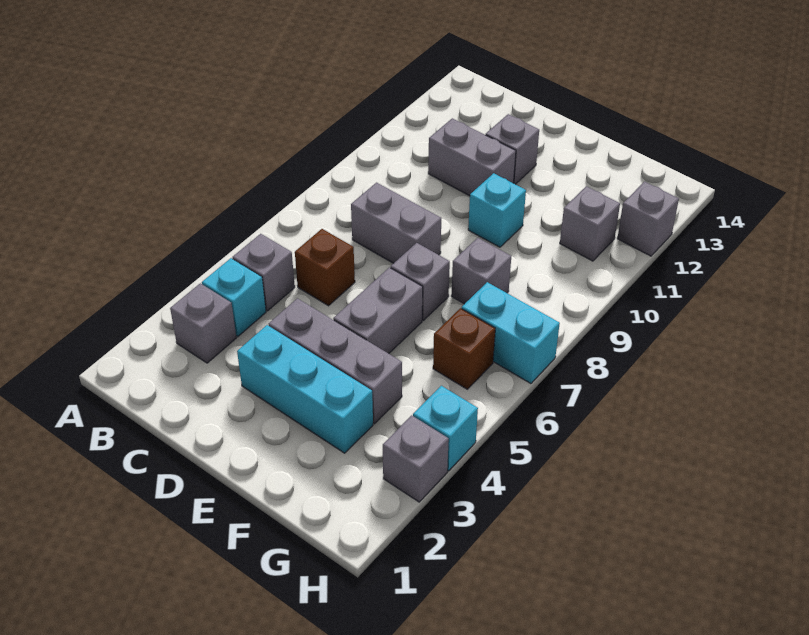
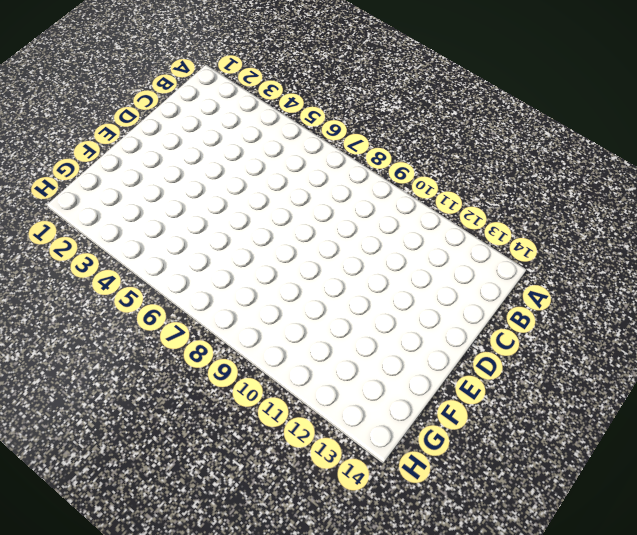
none -> grey brick B3 level 1
none -> cyan brick B4 level 1
none -> grey brick B5 level 1

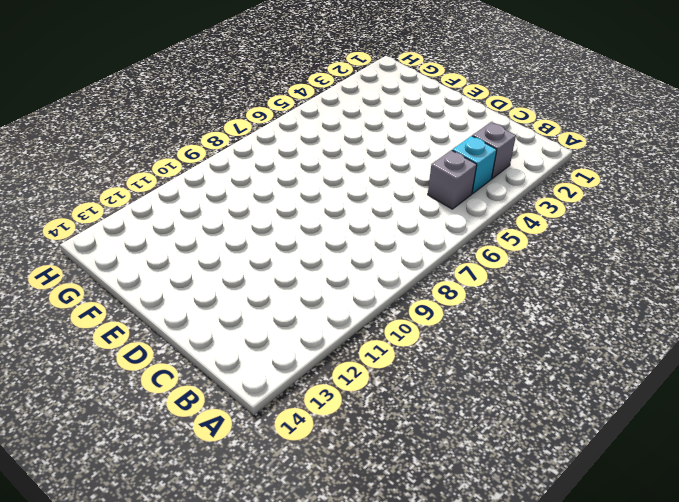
none -> brown brick C6 level 1
none -> grey brick C8:D8 level 1
none -> grey brick C11:D11 level 1

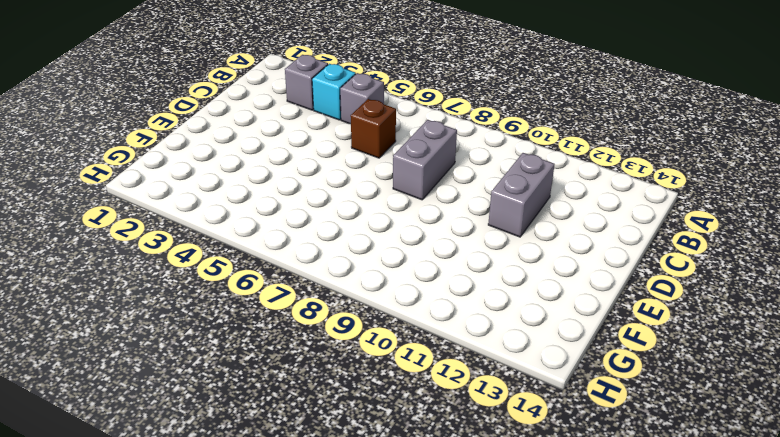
none -> cyan brick D3:F3 level 1
none -> grey brick D4:F4 level 1
none -> grey brick D12 level 1

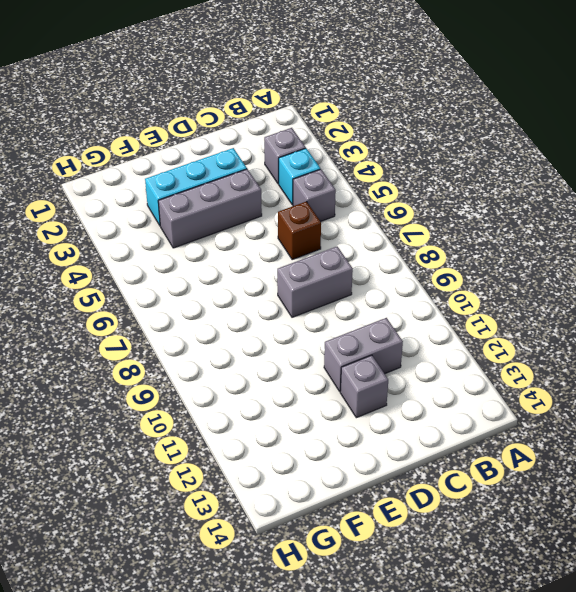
none -> grey brick E5:E6 level 1
none -> grey brick E7 level 1
none -> cyan brick E10 level 1

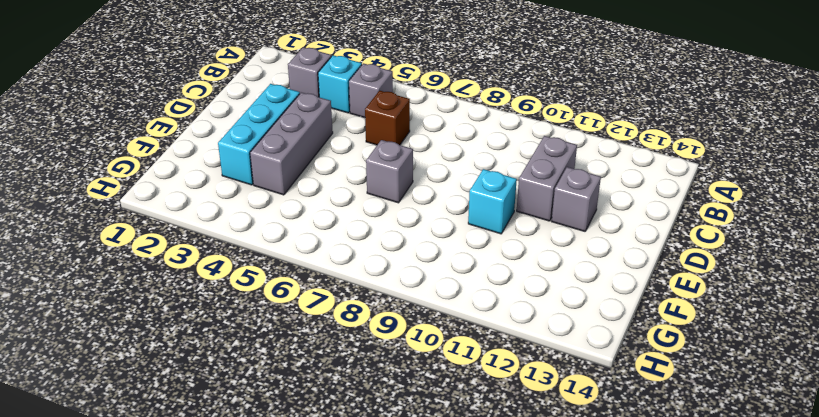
none -> grey brick C8:D8 level 1
none -> grey brick E5:E6 level 1
none -> grey brick F8 level 1

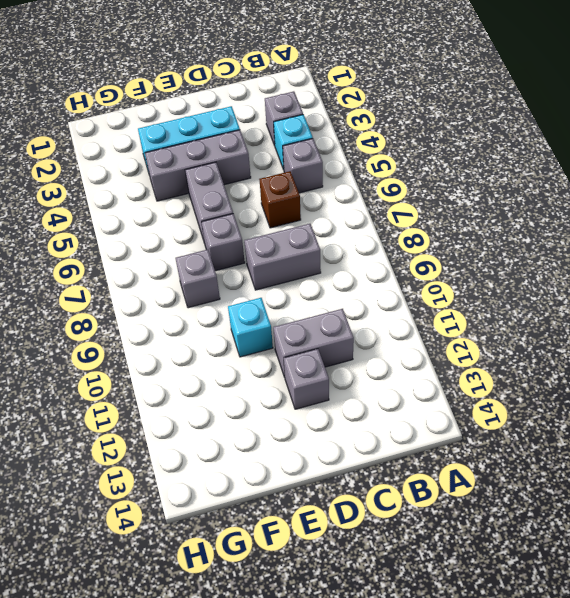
none -> brown brick G6 level 1
none -> cyan brick G7:H7 level 1
none -> grey brick G11 level 1

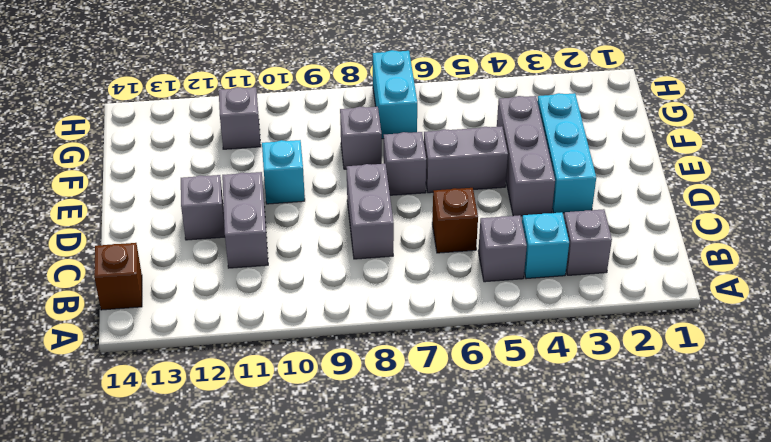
brown brick B14 level 1 -> brown brick G6 level 1
none -> grey brick H3 level 1
none -> cyan brick H4 level 1
none -> grey brick H12 level 1

